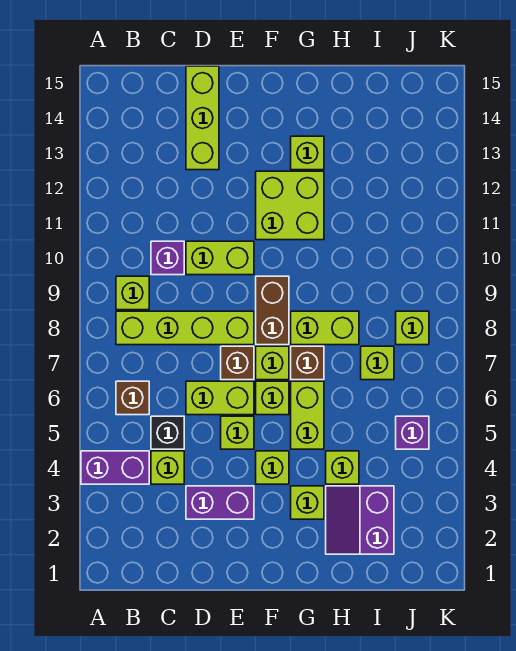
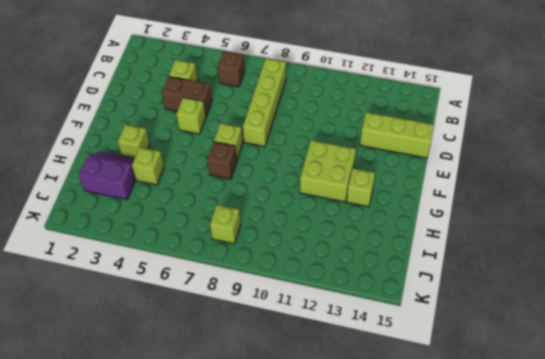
brown brick D4:D5 level 1 -> brown brick F8:F9 level 1
none -> purple brick A4:B4 level 1
none -> lime brick B9 level 1
none -> black brick C5 level 1

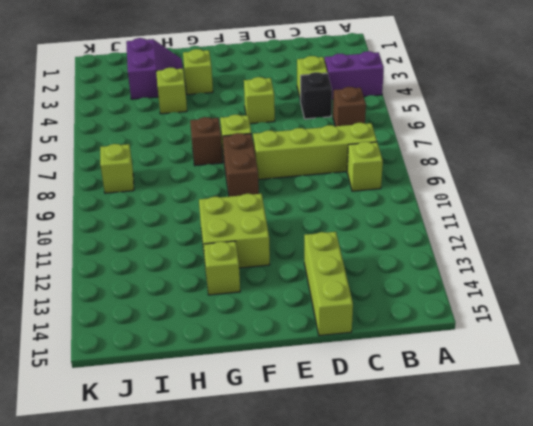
none -> purple brick C10 level 1
none -> purple brick D3:E3 level 1
none -> lime brick D6:E6 level 1

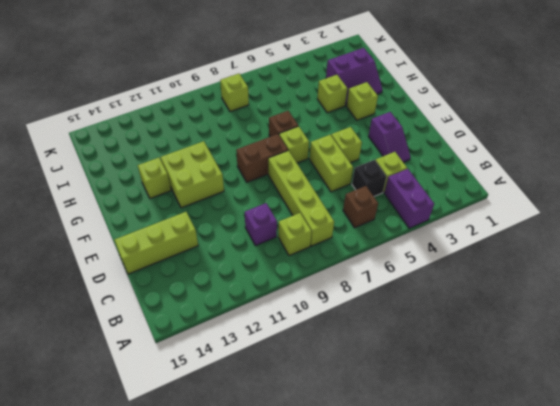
purple slope D3:E3 level 1 top E -> purple brick D3:E3 level 1
none -> lime brick D10:E10 level 1
none -> brown brick E7 level 1
none -> lime brick F4 level 1

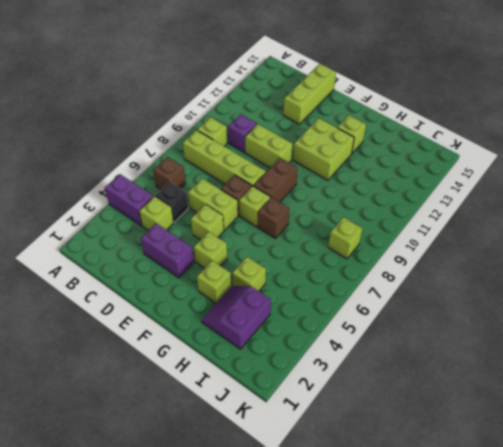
none -> lime brick F6 level 1
none -> lime brick G5:G6 level 1
none -> lime brick G8:H8 level 1

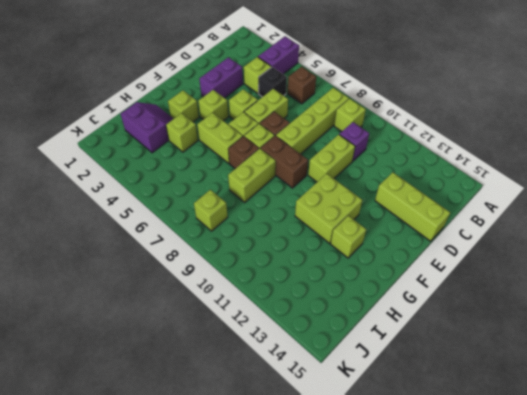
none -> lime brick I7 level 1
none -> purple brick J5 level 1

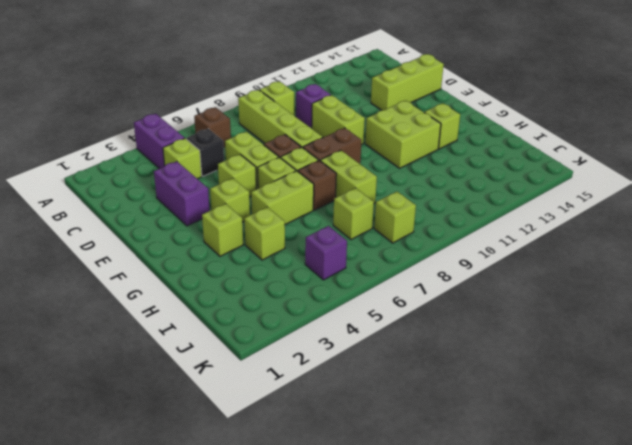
none -> purple slope H2:I3 level 1 top I

